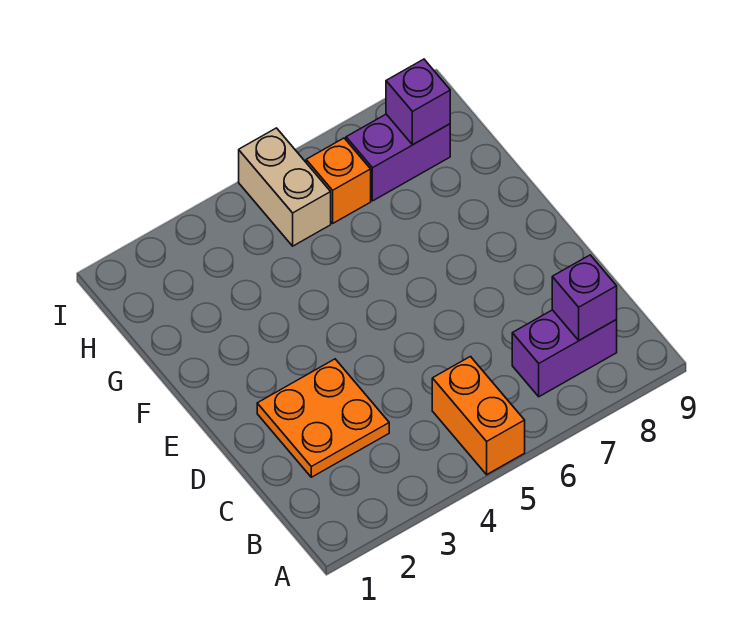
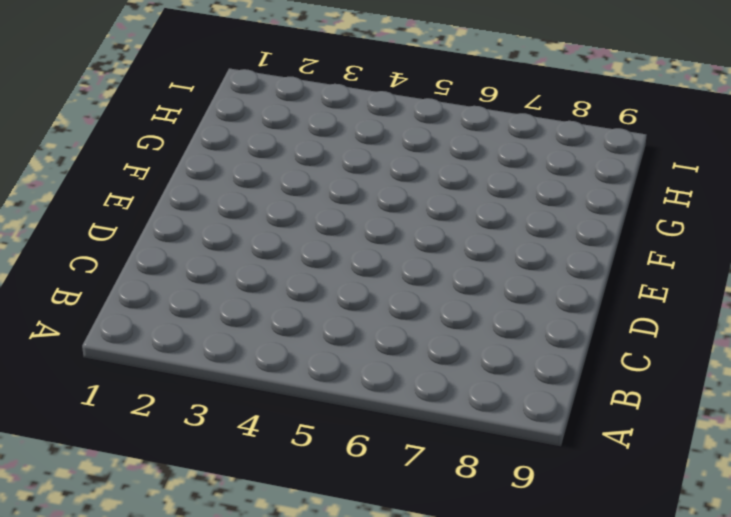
none -> orange brick A5:B5 level 1
none -> purple brick B7:B8 level 1

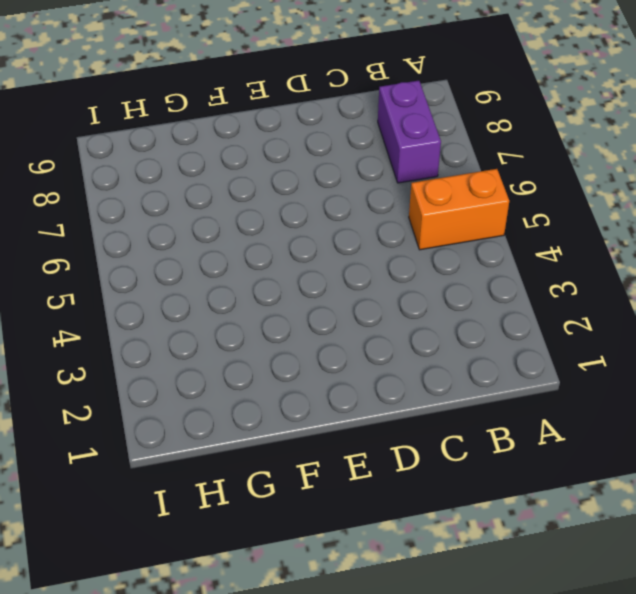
none -> orange plate C2:D3 level 1
none -> tan brick H5:I5 level 1

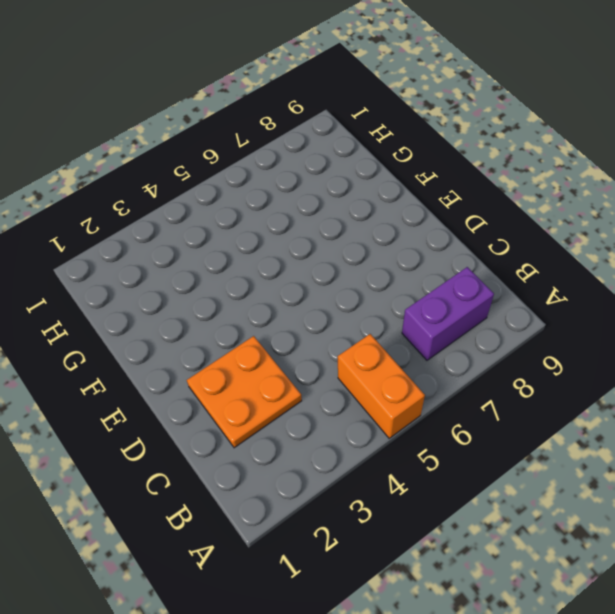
none -> tan brick H5:I5 level 1
none -> orange brick H6 level 1

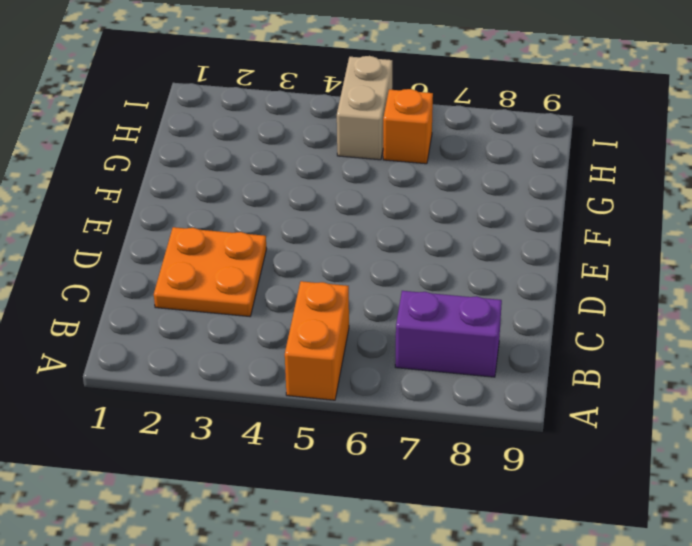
none -> purple brick H7:H8 level 1
none -> purple brick B8 level 2

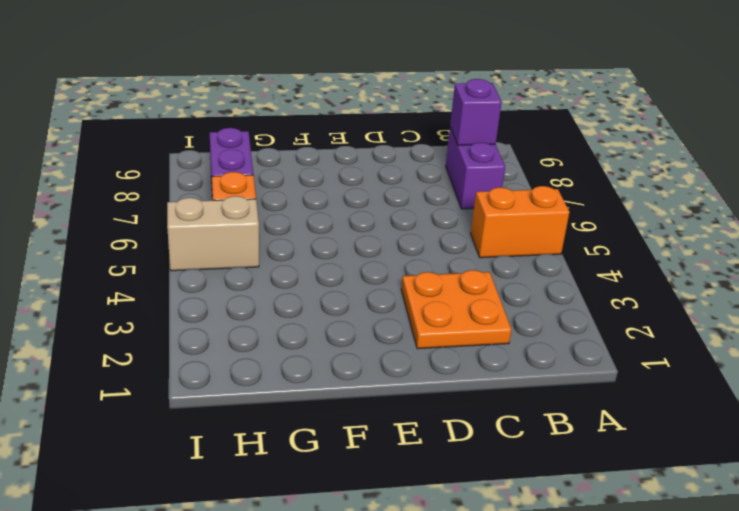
none -> purple brick H8 level 2

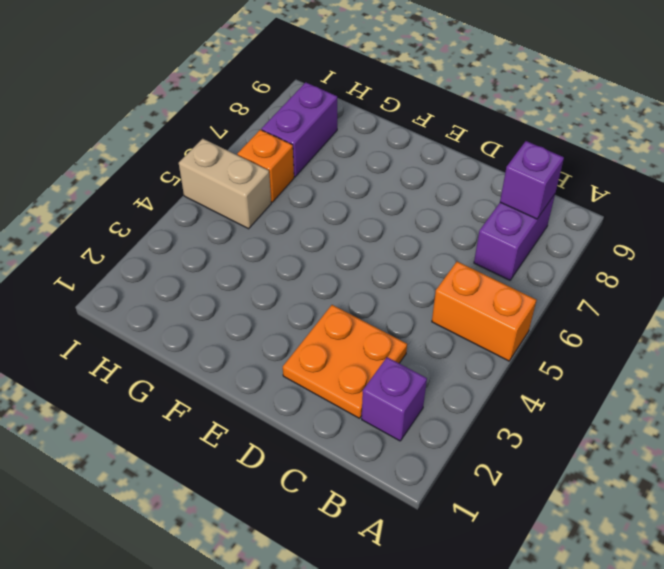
purple brick B2 level 1 -> purple brick H8 level 2

